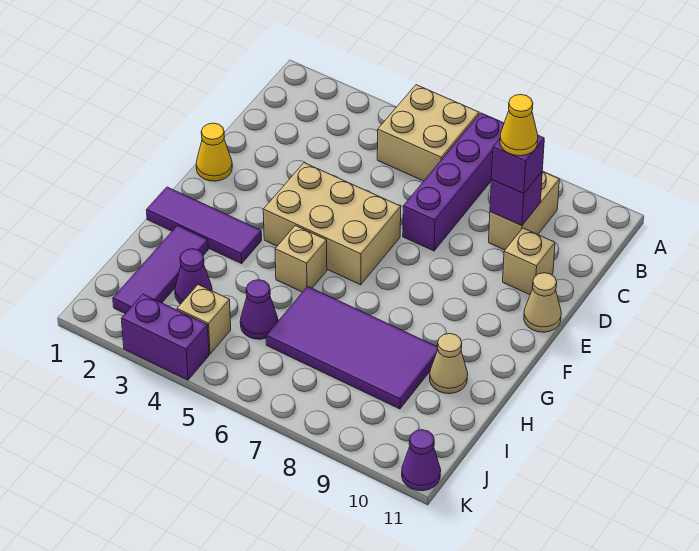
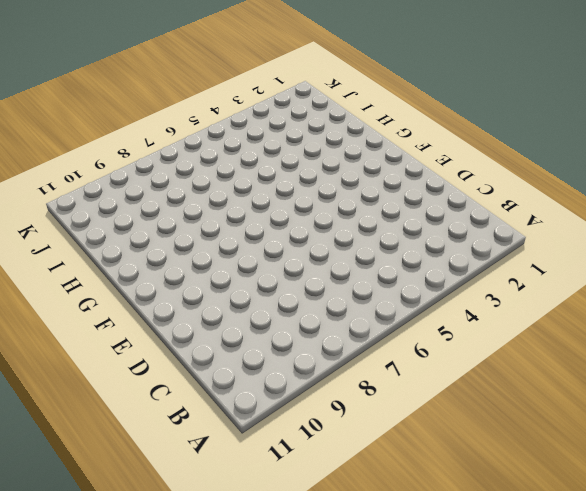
none -> tan brick A5:B6 level 1
none -> purple brick A7:D7 level 1
none -> tan brick B9:C9 level 1

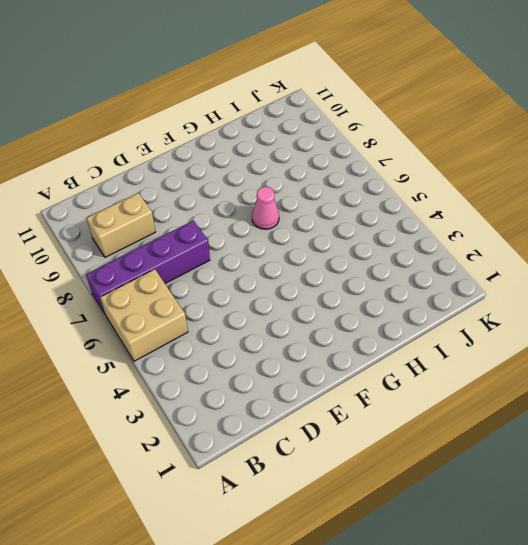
pink cone G7 level 1 -> none
none -> tan brick D10 level 1
none -> yellow cone E1 level 1
none -> tan brick E4:F6 level 1

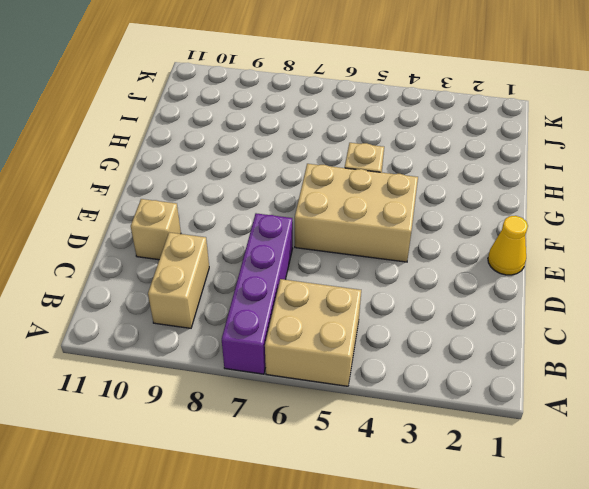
none -> tan cone E11 level 1
none -> purple tile G1:G3 level 1
none -> purple tile H2:J2 level 1

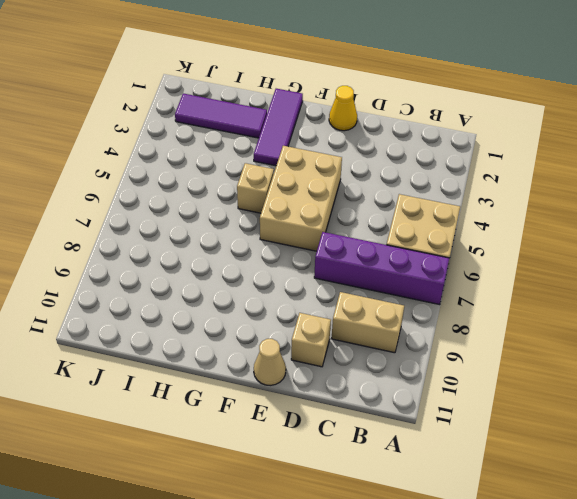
none -> purple tile H6:I9 level 1
none -> tan cone H10 level 1
none -> purple cone I3 level 1

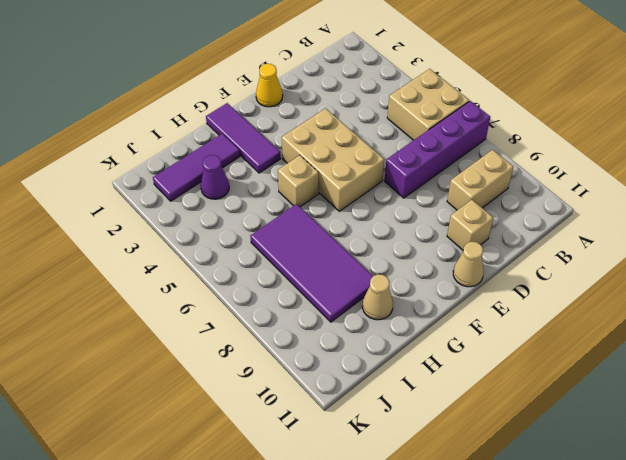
none -> purple cone I5 level 1
none -> tan brick J4 level 1
none -> purple brick K3:K4 level 1

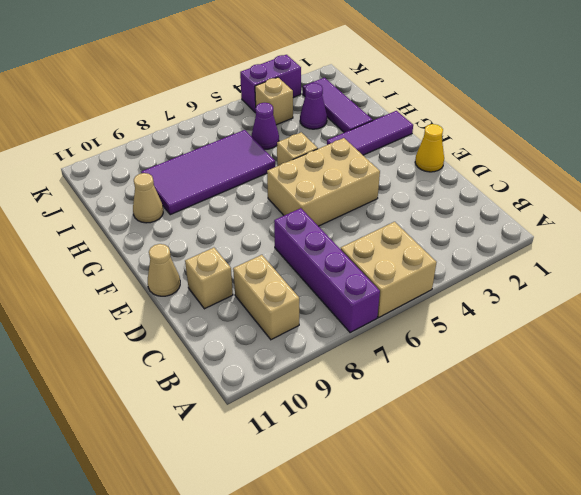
none -> purple cone K11 level 1
none -> purple brick C9 level 2
none -> purple brick C9 level 3

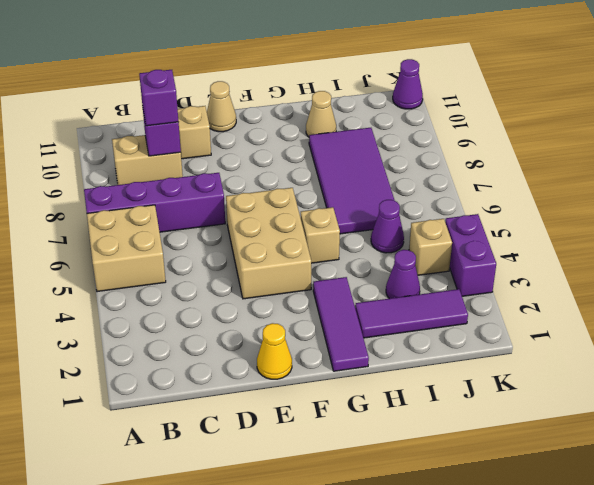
none -> yellow cone C9 level 4

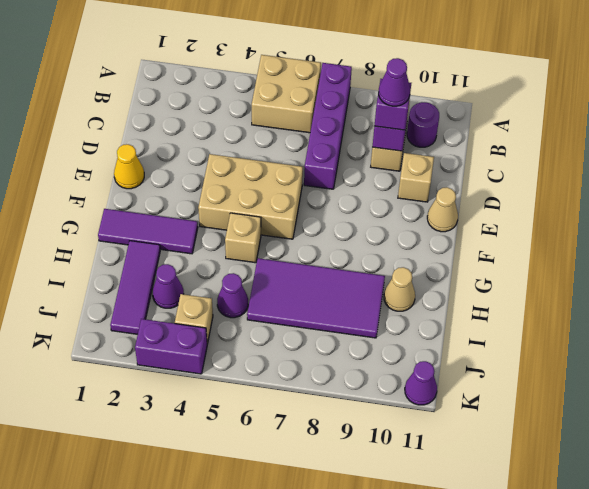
purple round brick B10 level 1 -> none
purple cone C9 level 4 -> yellow cone C9 level 4

